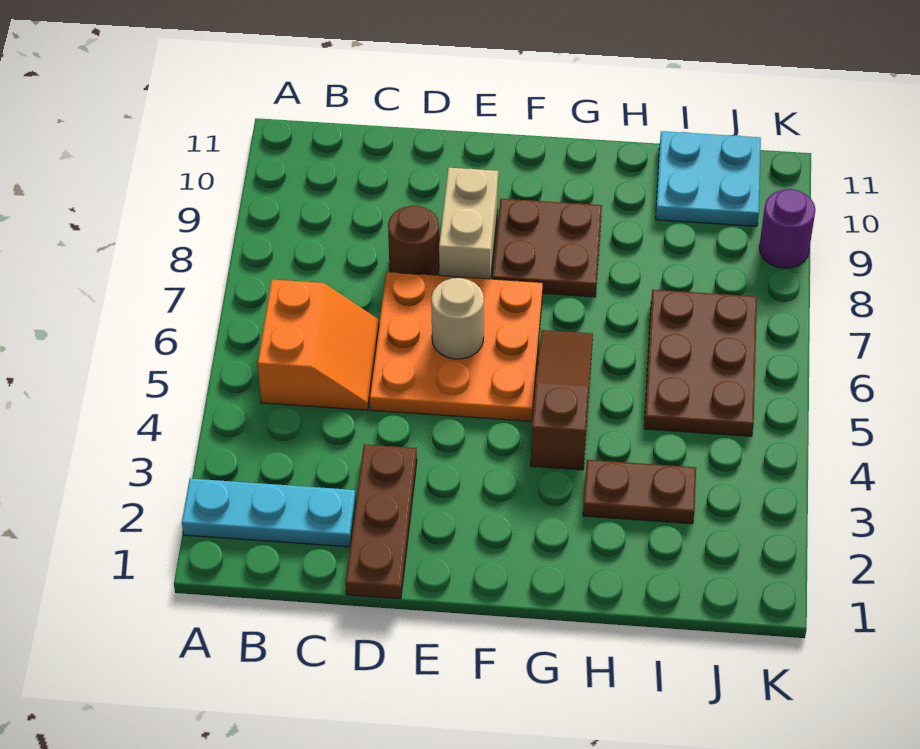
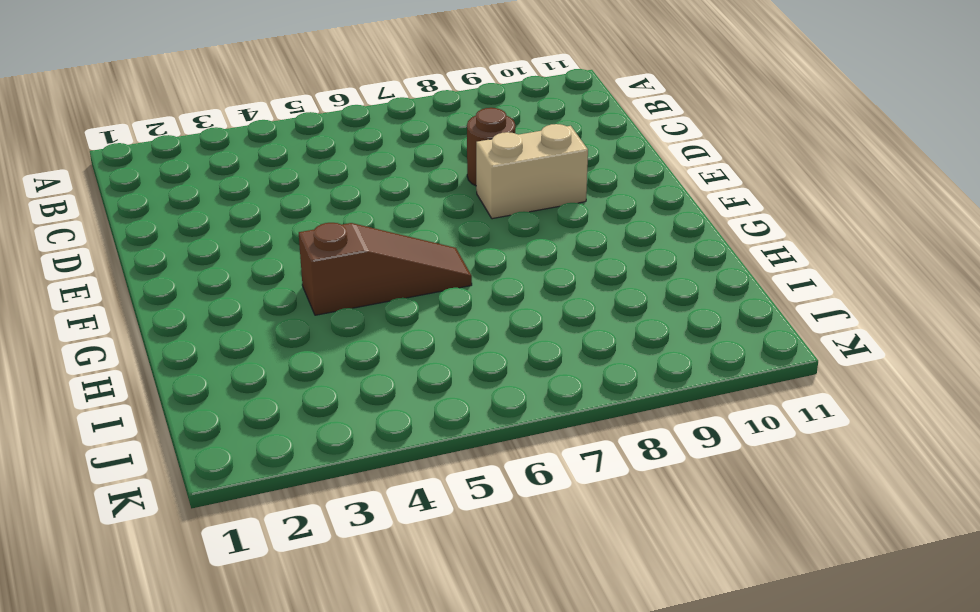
none -> cyan plate A2:C2 level 1
none -> orange slope B5:C6 level 1 top B
none -> brown plate D1:D3 level 1

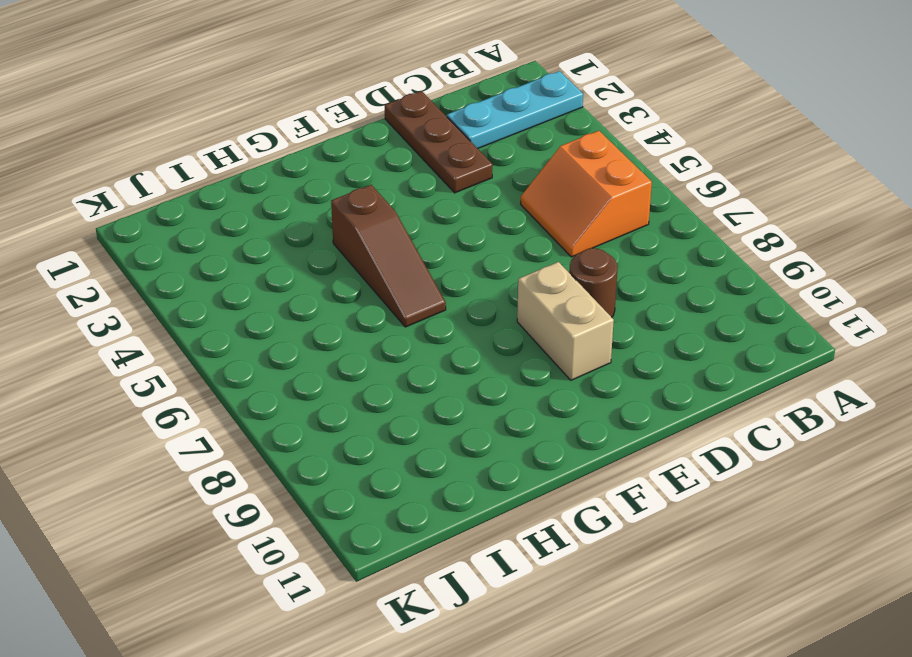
none -> orange plate D5:F7 level 1
none -> brown plate F8:G9 level 1
none -> brown plate H3:I3 level 1

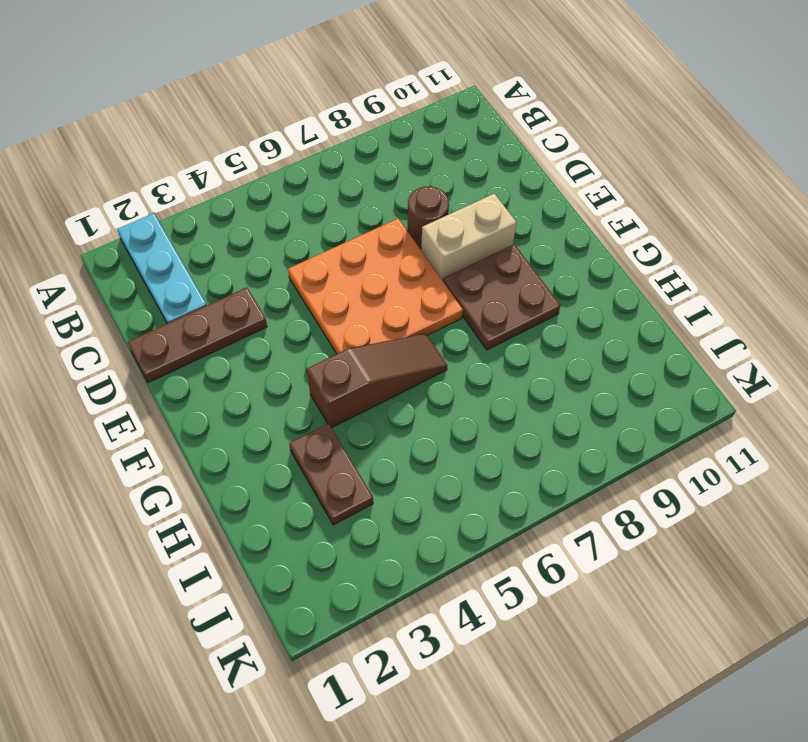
none -> orange slope B5:C6 level 1 top B
none -> brown plate I5:J7 level 1
none -> cyan plate I10:J11 level 1

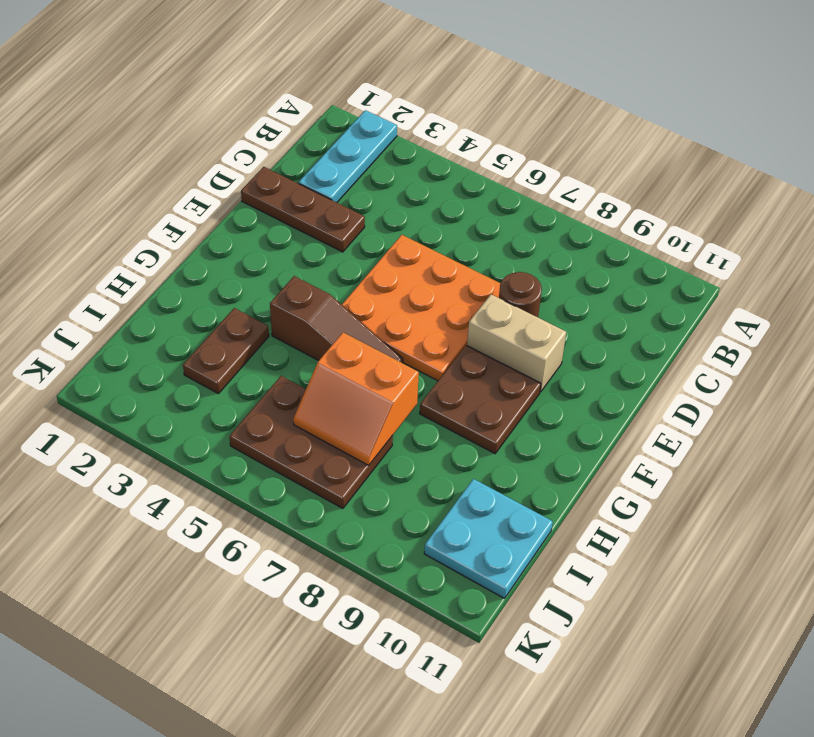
orange slope H6:I7 level 2 top H -> orange slope B5:C6 level 1 top B
none -> purple round brick K9 level 1
none -> tan round brick E6 level 2

